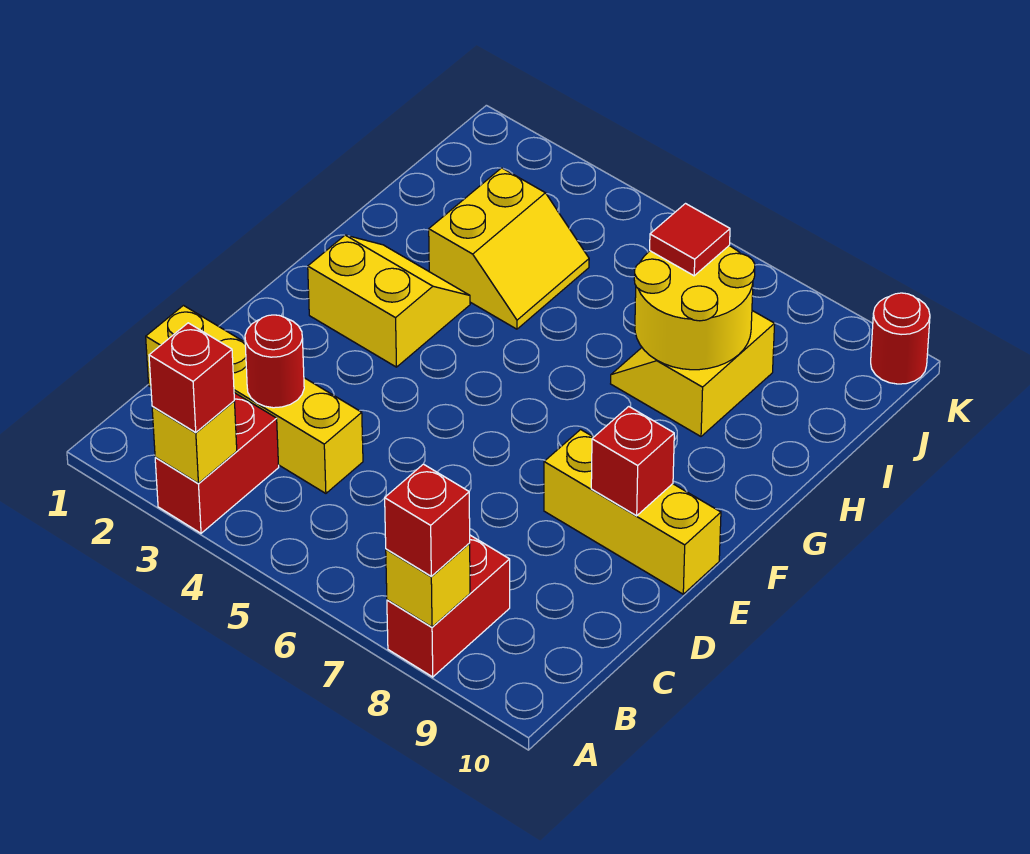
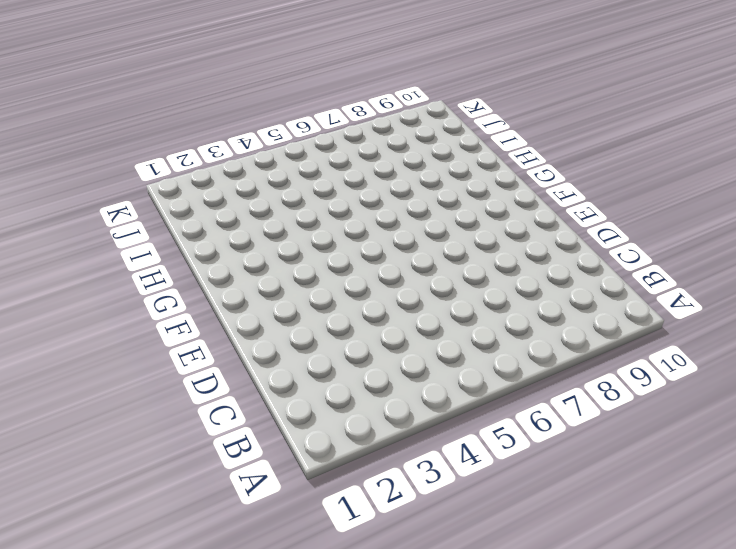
none -> red brick A3:B3 level 1
none -> red brick A8:B8 level 1
none -> yellow brick C1:C4 level 1

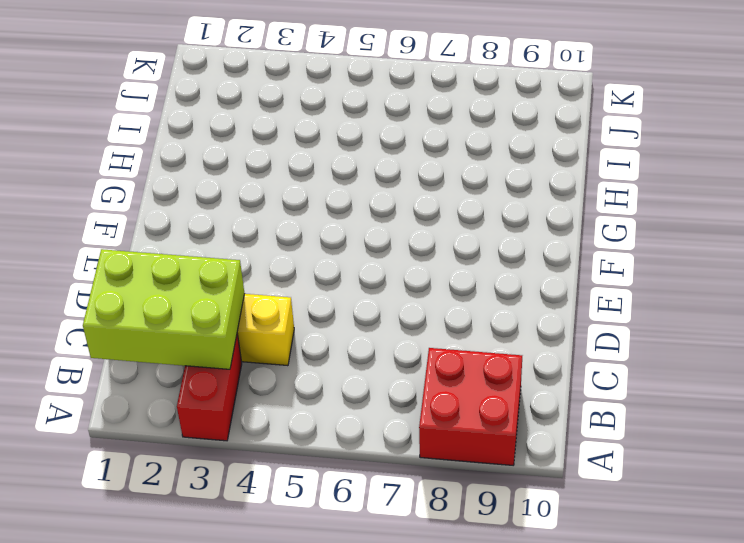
red brick A8:B9 level 1 -> red brick A8:B8 level 1
lime brick B1:C3 level 2 -> red round brick C3 level 2
none -> yellow brick E8:E10 level 1
none -> yellow slope F2:G3 level 1 top F
none -> yellow slope H3:I4 level 1 top 3

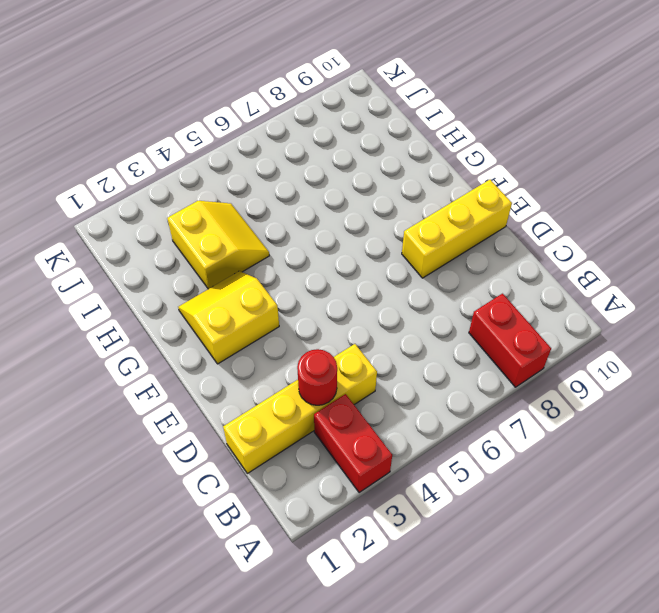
none -> yellow slope H7:I8 level 1 top 8
none -> red round brick K10 level 1
none -> yellow brick A3 level 2

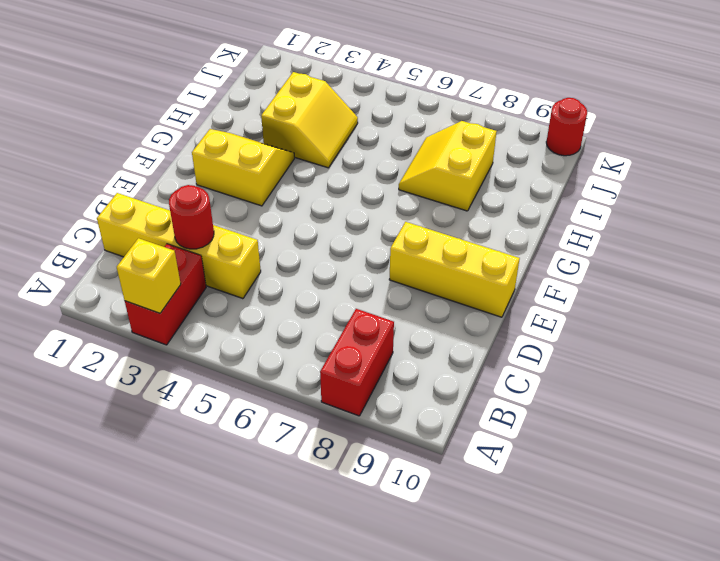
none -> yellow brick A8 level 2
none -> red brick E9 level 2
none -> yellow round brick H7:I8 level 2

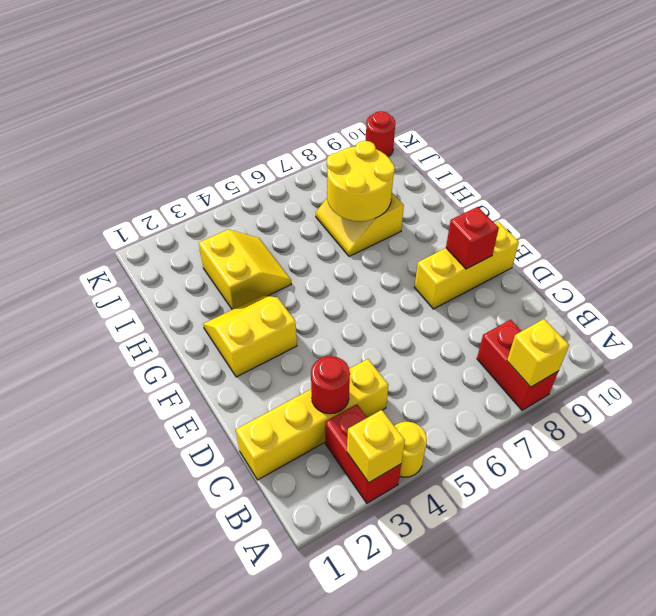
yellow round brick A4 level 1 -> none
none -> red brick A3 level 3
none -> red brick A8 level 3
none -> red tile I7 level 3

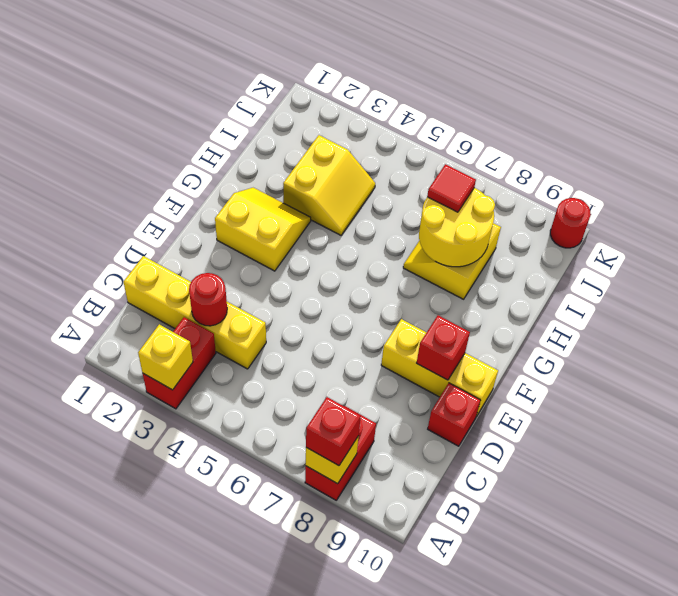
red brick D10 level 1 -> red brick A3 level 3

